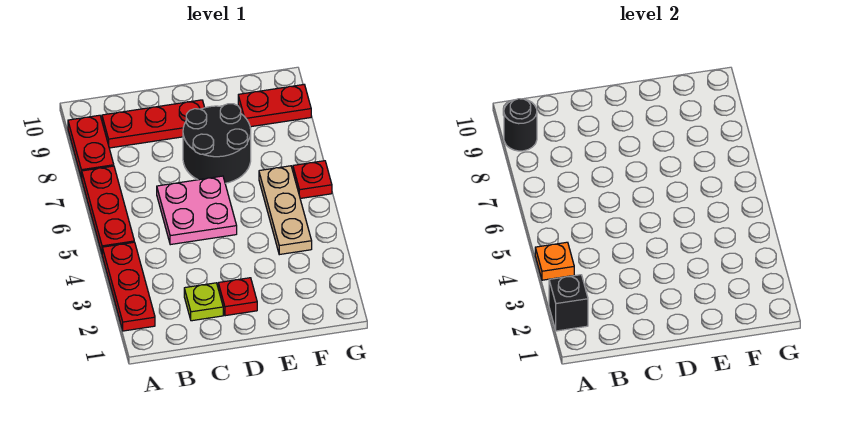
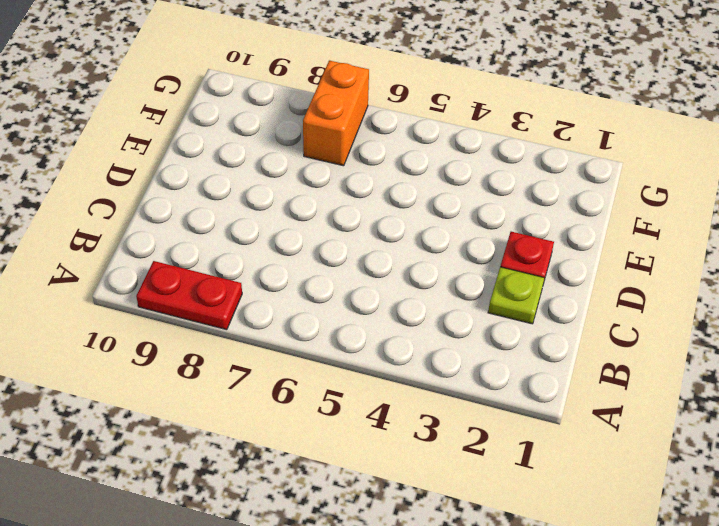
orange brick F7:G7 level 1 -> none
none -> red plate A2:A4 level 1
none -> red plate A5:A7 level 1
none -> red plate B9:D9 level 1

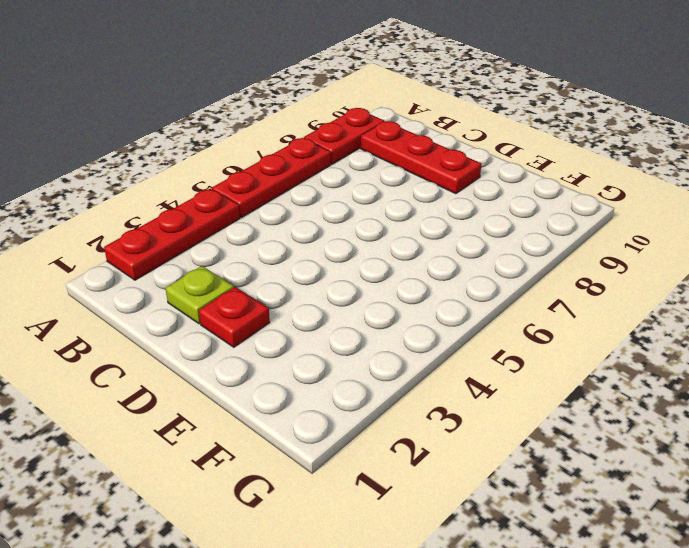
none -> pink plate C5:D6 level 1
none -> black round brick D7:E8 level 1
none -> tan plate F4:F6 level 1

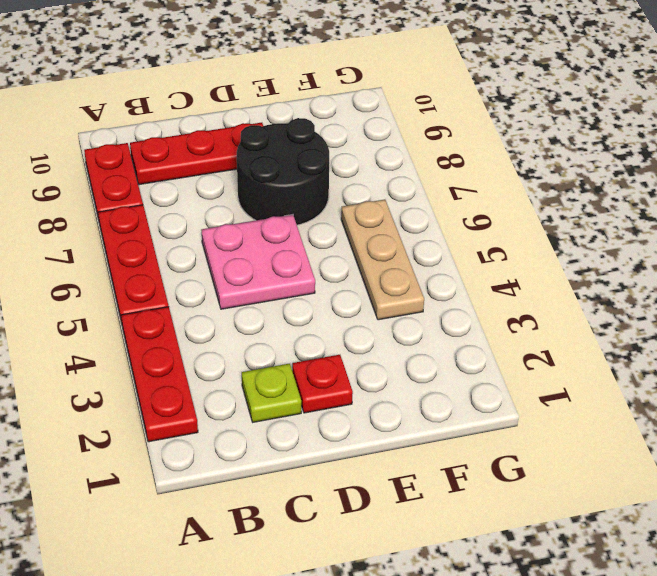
none -> red plate F9:G9 level 1
none -> red plate G6 level 1
none -> black brick A2 level 2

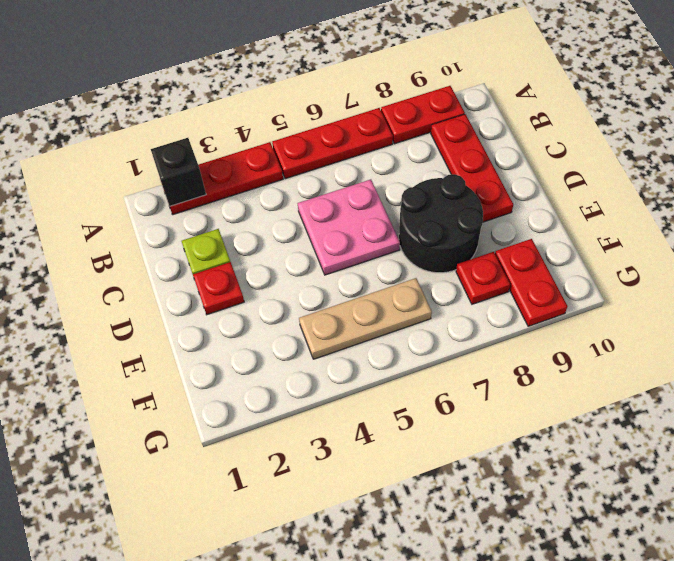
red plate F8 level 1 -> red plate G6 level 1
none -> orange plate A4 level 2
none -> black round brick A9 level 2

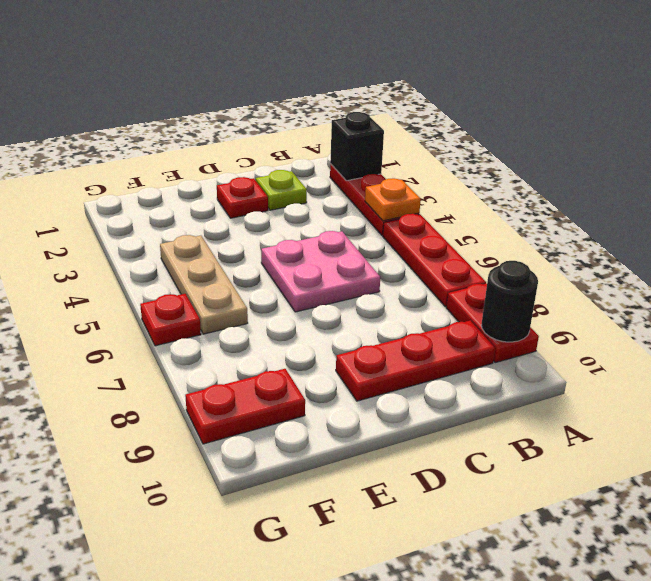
none -> black round brick D7:E8 level 1

